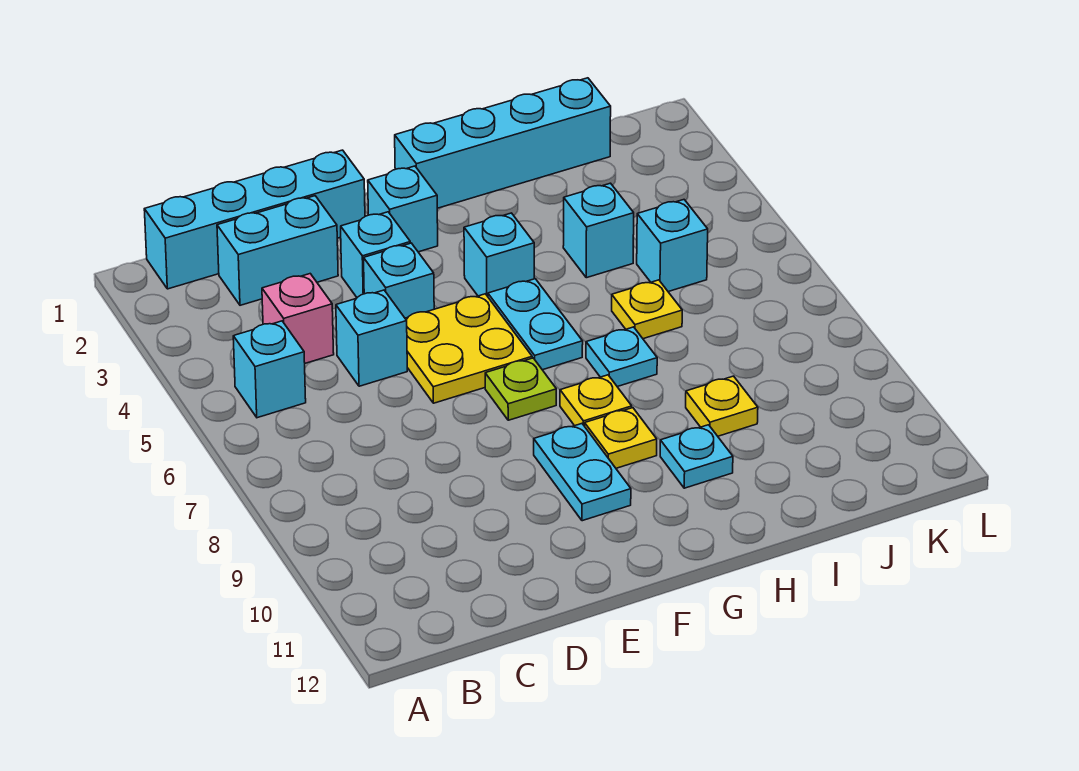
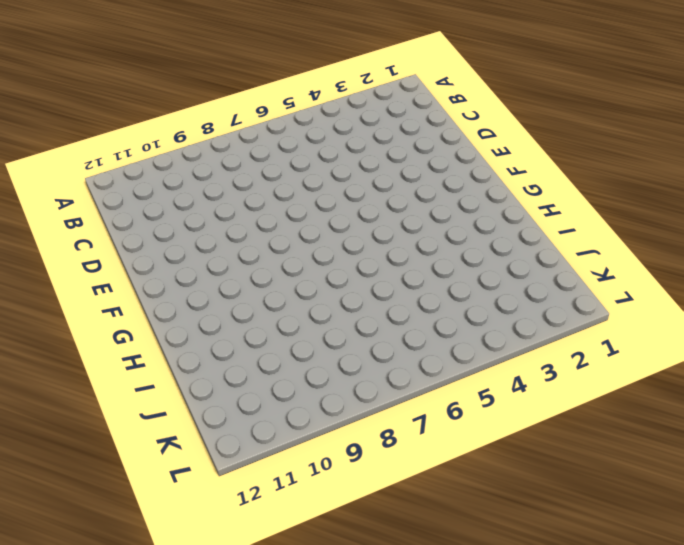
none -> cyan brick B1:E1 level 1
none -> cyan brick B5 level 1
none -> cyan brick C2:D2 level 1

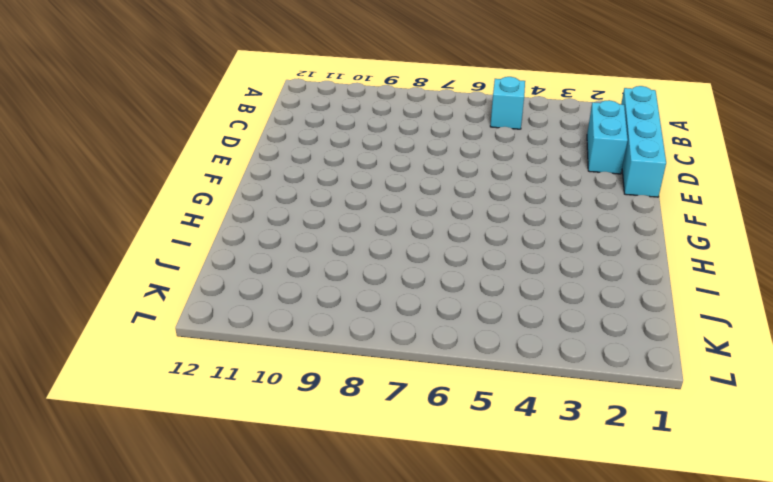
none -> pink brick C4 level 1
none -> cyan brick D5 level 1
none -> cyan brick E3 level 1

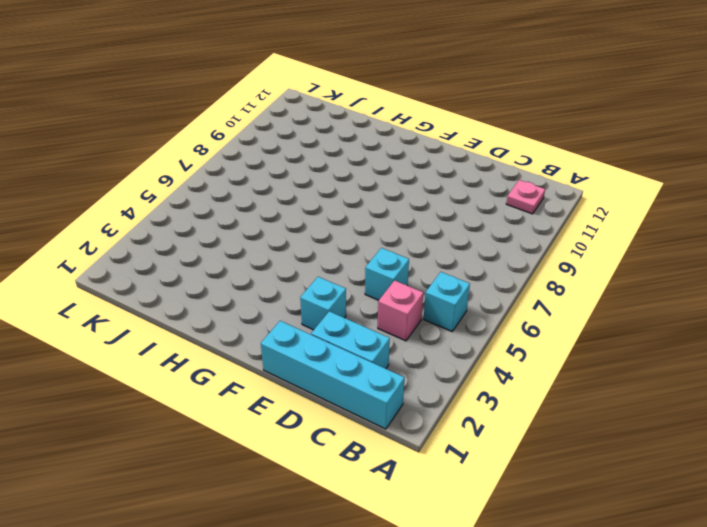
pink plate B11 level 1 -> none
none -> cyan brick E4 level 1
none -> yellow plate E5:F6 level 1
none -> cyan brick F2 level 1

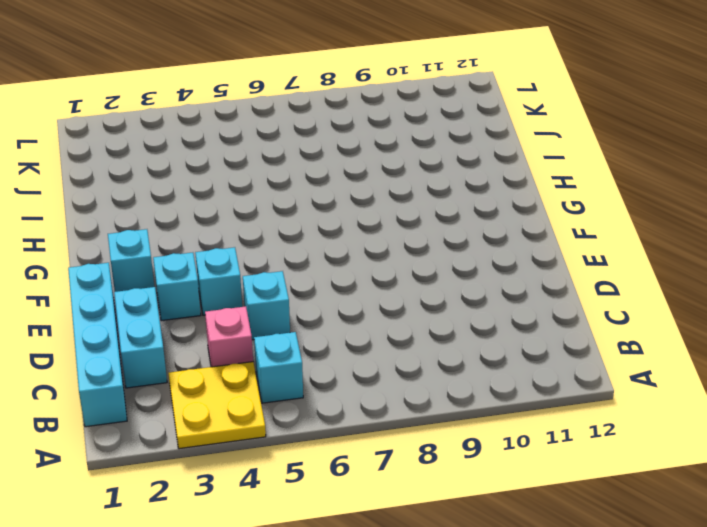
yellow plate A3:B4 level 1 -> yellow plate E5:F6 level 1
none -> lime plate F7 level 1
none -> cyan plate F9:F10 level 1
none -> cyan brick G1:J1 level 1

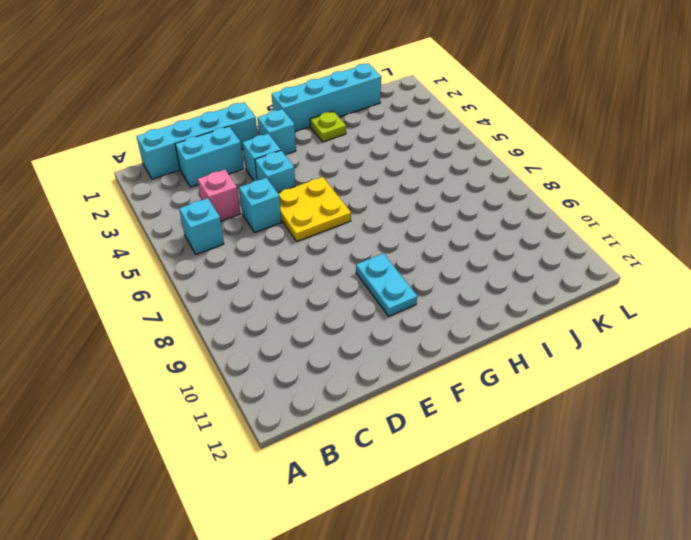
lime plate H2 level 1 -> lime plate F7 level 1
none -> cyan brick G4 level 1
none -> cyan plate G5:G6 level 1
none -> yellow plate G8 level 1

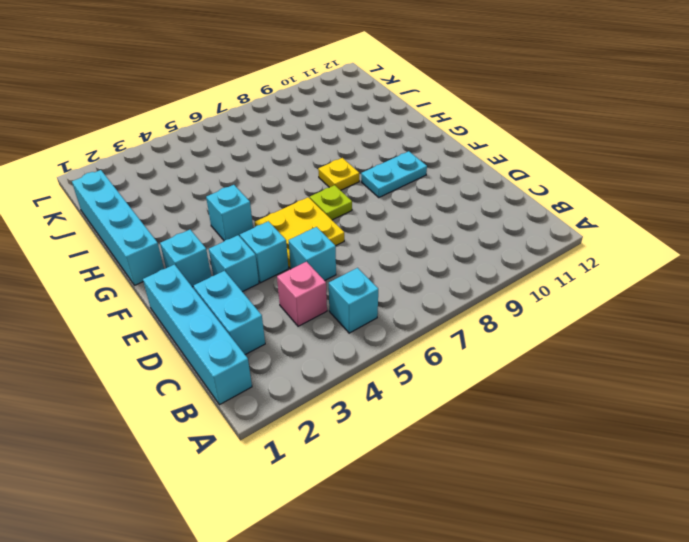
none -> cyan plate G5:G6 level 1
none -> yellow plate G9 level 1
none -> cyan plate H7 level 1

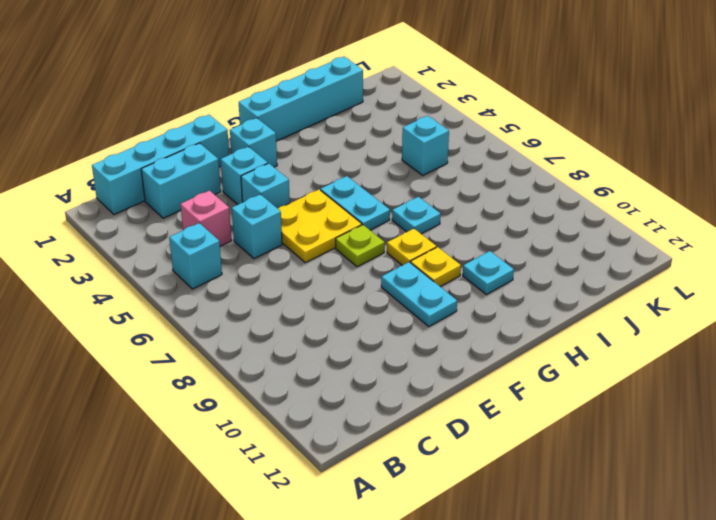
none -> cyan brick G4 level 1
none -> cyan brick I4 level 1
none -> yellow plate I6 level 1

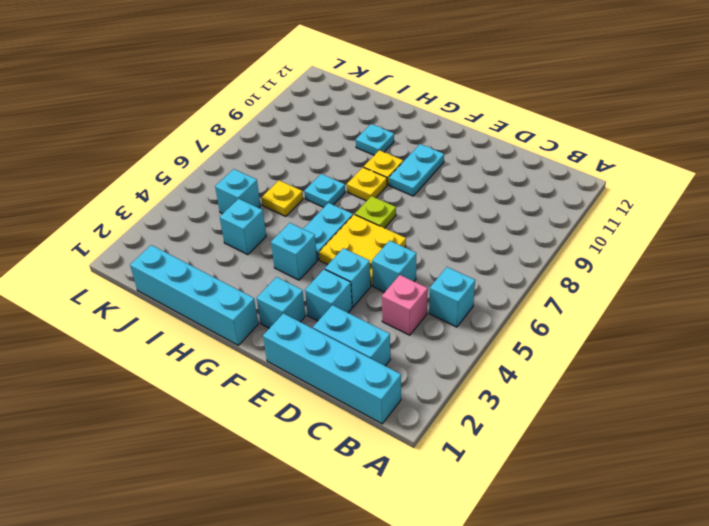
none -> yellow plate I9 level 1

